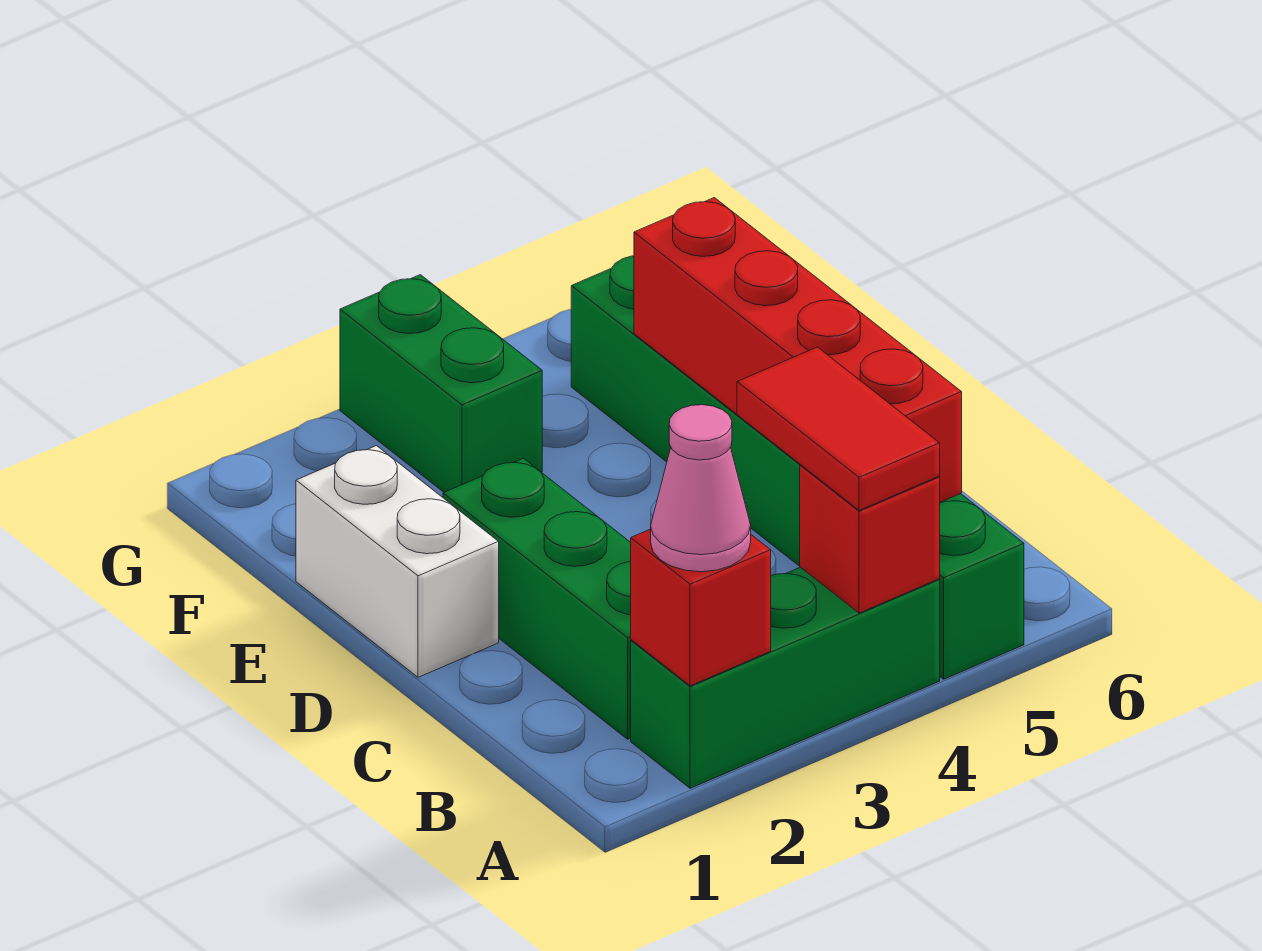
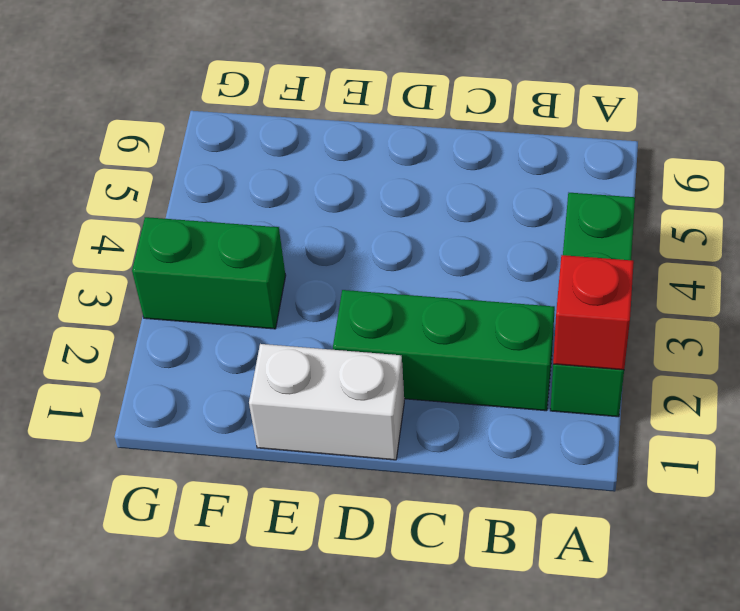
none -> green brick A5:F5 level 1
none -> red brick A4 level 2

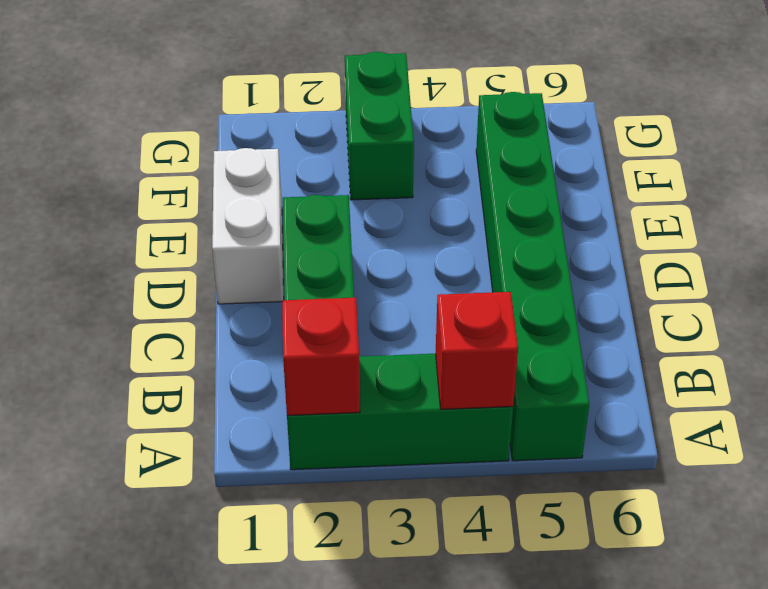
none -> red brick B5:E5 level 2
none -> pink cone A2 level 3

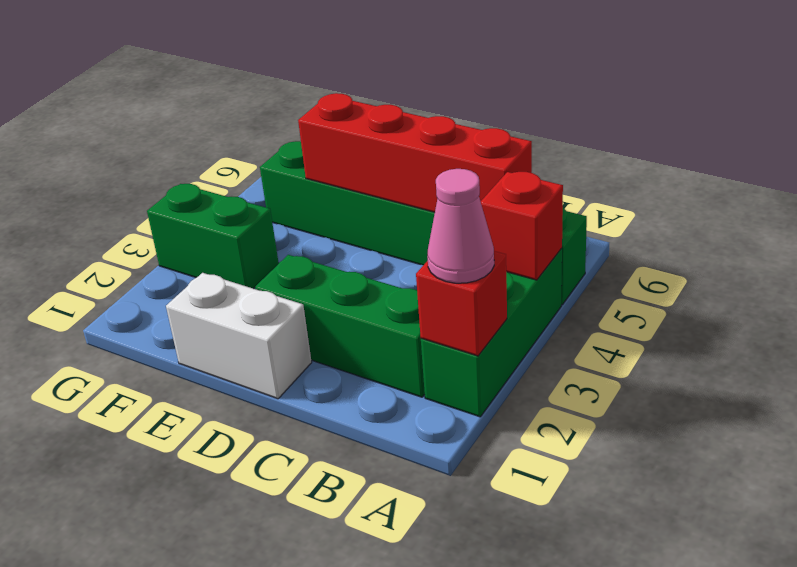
none -> red tile A4:B4 level 3

